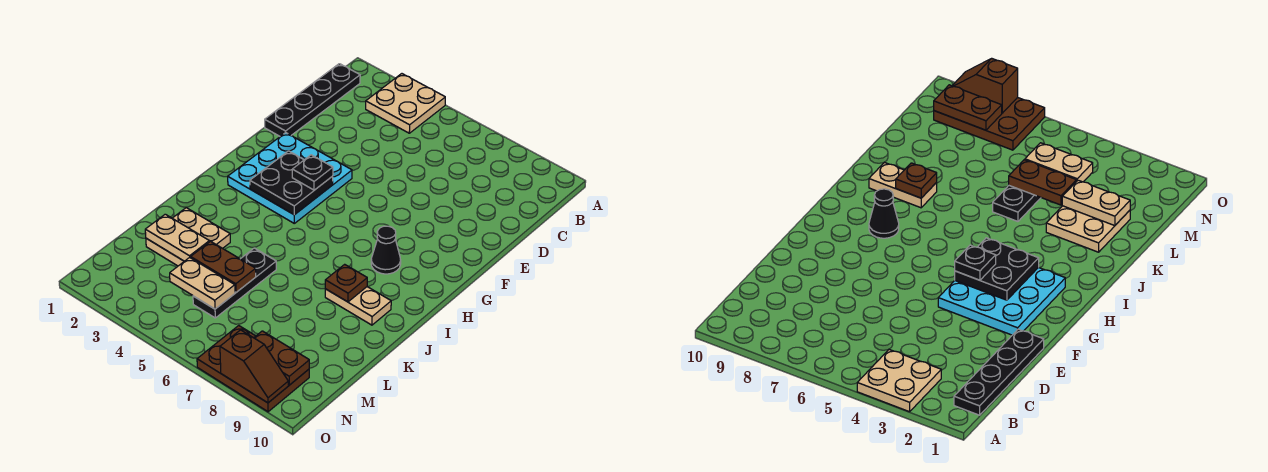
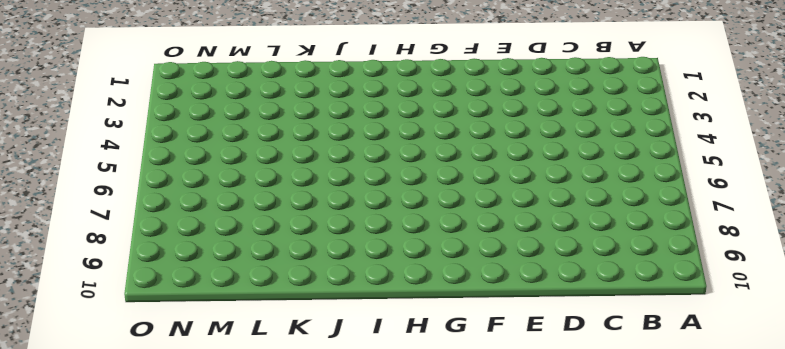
none -> tan plate A3:B4 level 1
none -> black plate B1:E1 level 1
none -> cyan plate F2:H4 level 1

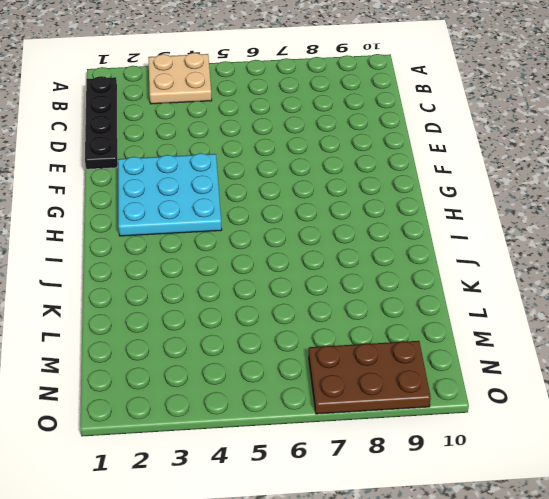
none -> black cone H8 level 1
none -> tan plate J8:J9 level 1
none -> tan plate K2:L3 level 1

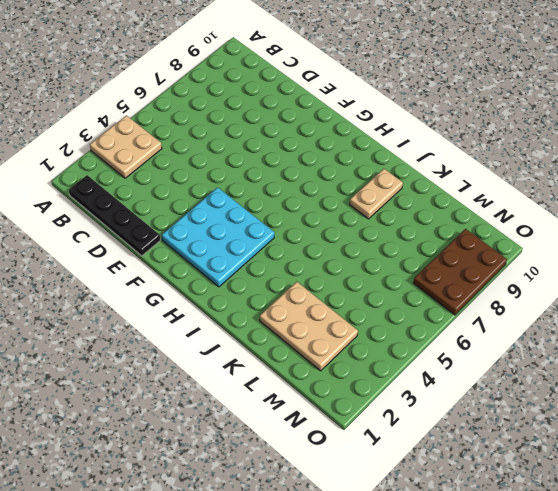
tan plate K2:M3 level 1 -> tan plate K2:L3 level 1
none -> black cone H8 level 1
none -> black plate K5:M5 level 1
none -> black plate G3:H4 level 2

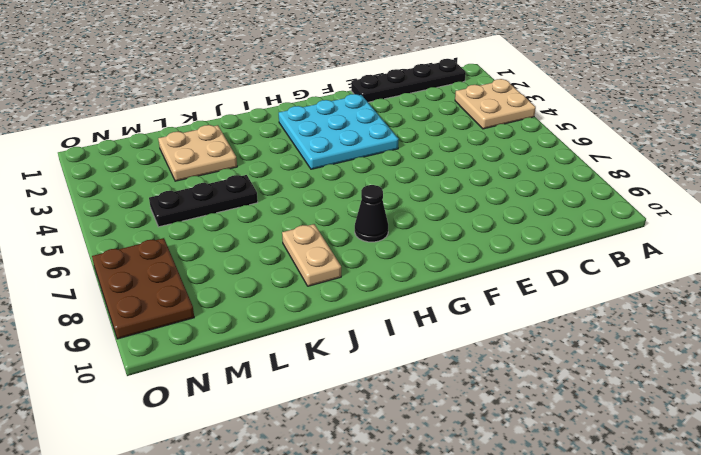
none -> black plate G3:H4 level 2
none -> brown plate J8 level 2
none -> tan plate L2:L3 level 2

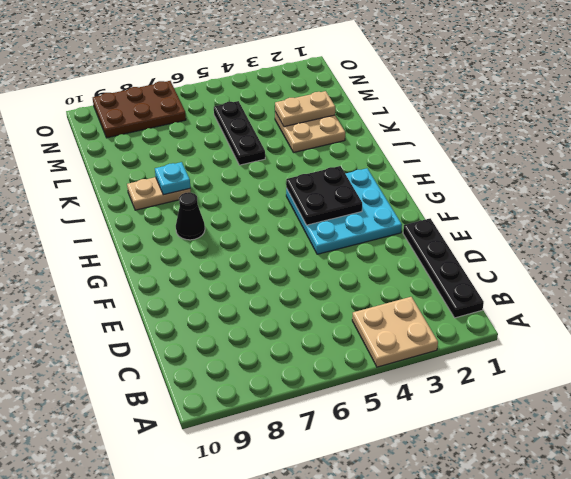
cyan plate J8 level 2 -> brown plate J8 level 2
none -> brown plate L4:L5 level 2
none -> tan plate M4:M5 level 2
none -> brown plate N8:N9 level 2

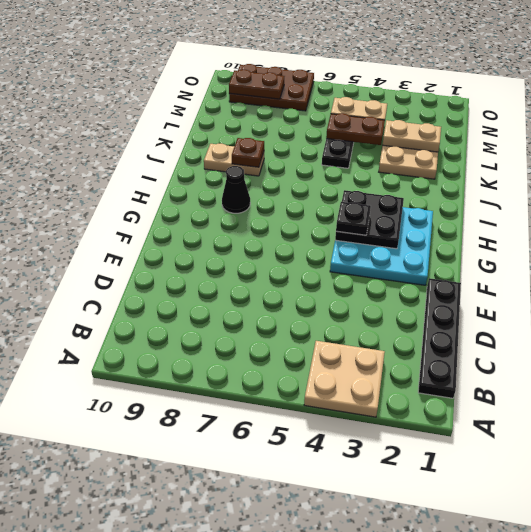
none -> brown slope O8:O9 level 2 top 8

